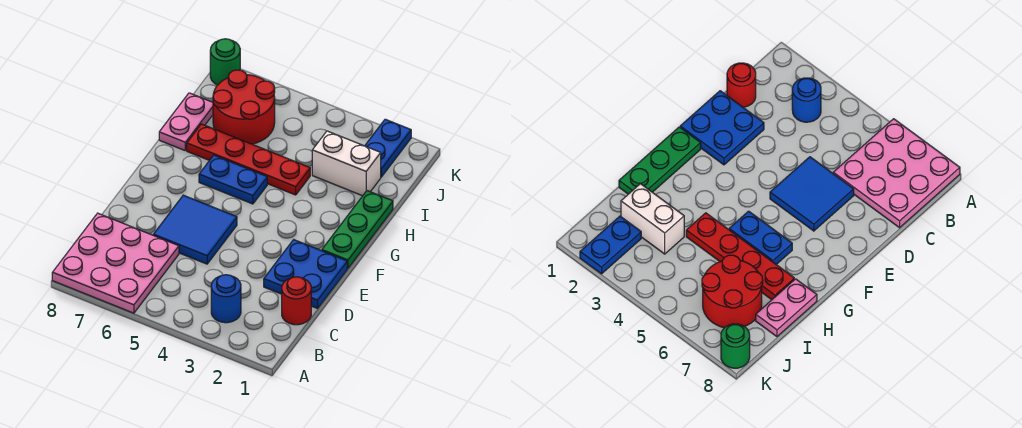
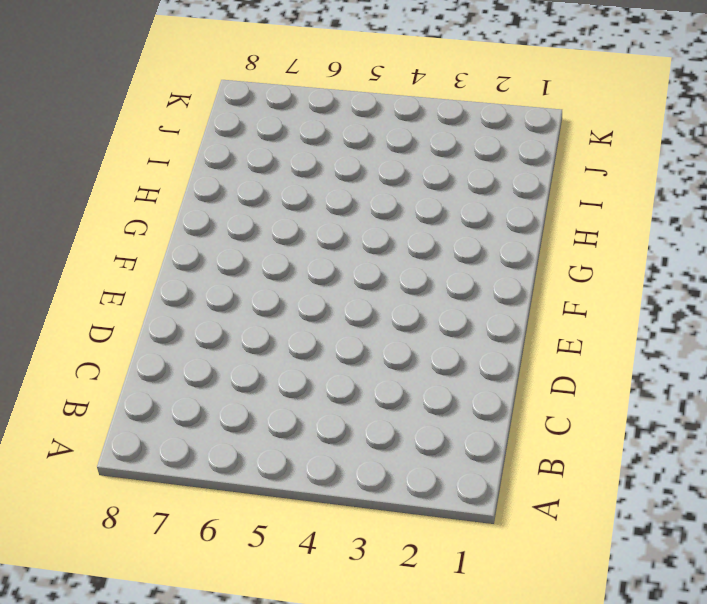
none -> pink plate A6:C8 level 1
none -> blue round brick B3 level 1
none -> red round brick C1 level 1

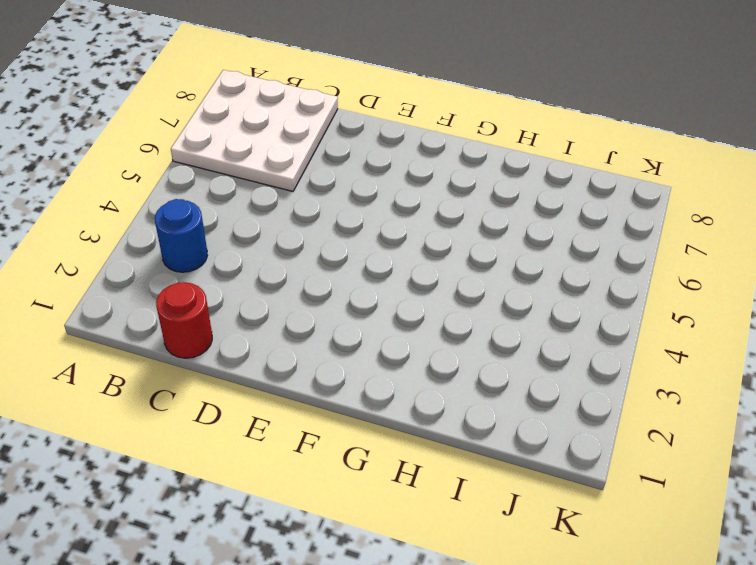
white plate A6:C8 level 1 -> pink plate A6:C8 level 1
none -> blue plate D1:E2 level 1
none -> blue tile D5:E6 level 1
none -> green plate F1:H1 level 1

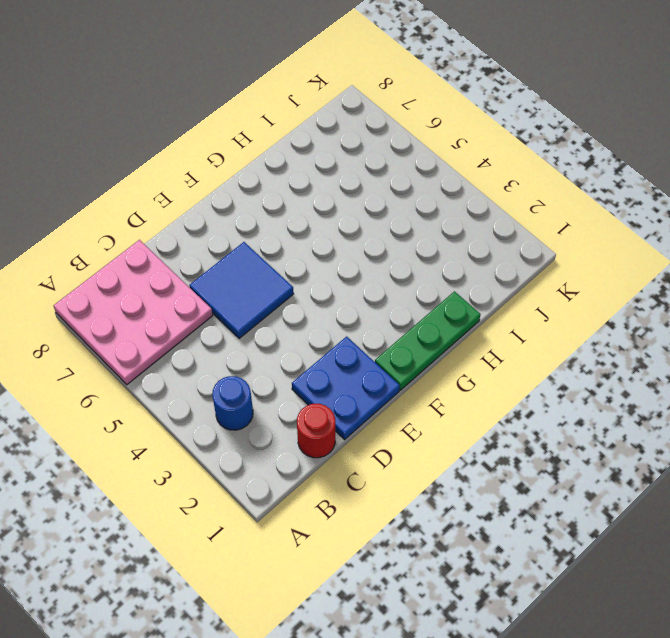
none -> blue plate G5:G6 level 1
none -> red plate H4:H7 level 1
none -> pink plate H8:I8 level 1

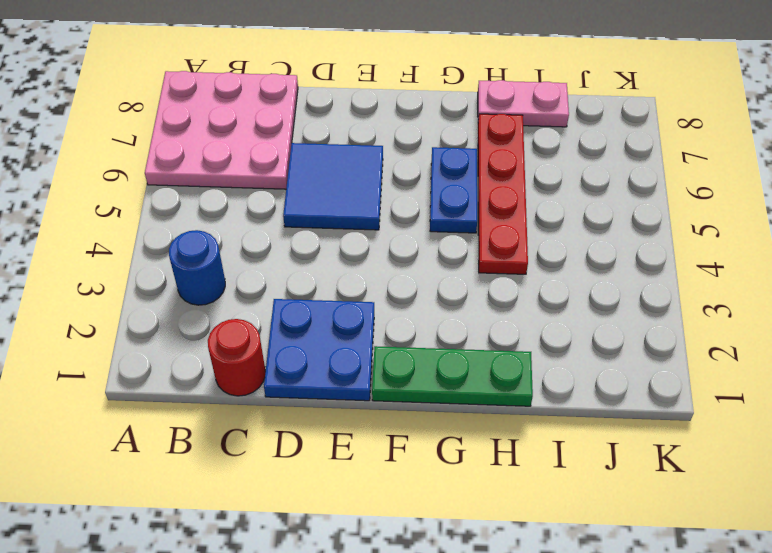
none -> white brick I2:I3 level 1
none -> red round brick I6:J7 level 1
none -> blue plate J2:K2 level 1

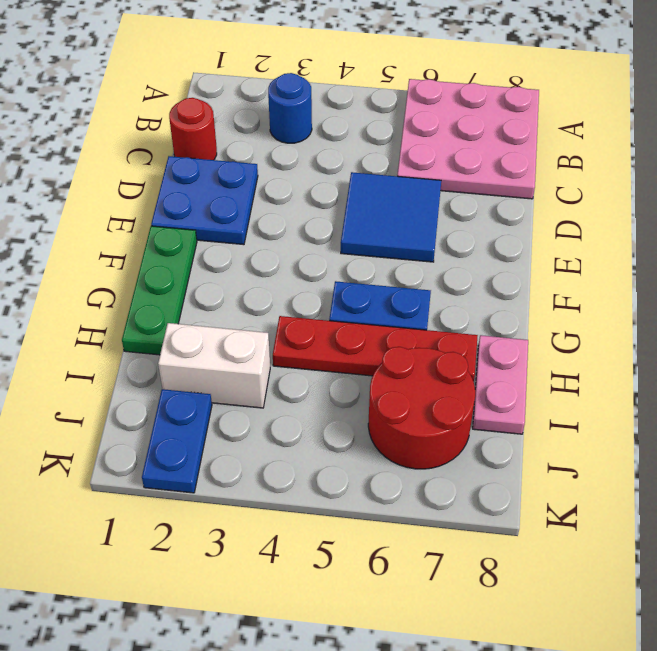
none -> green round brick K8 level 1

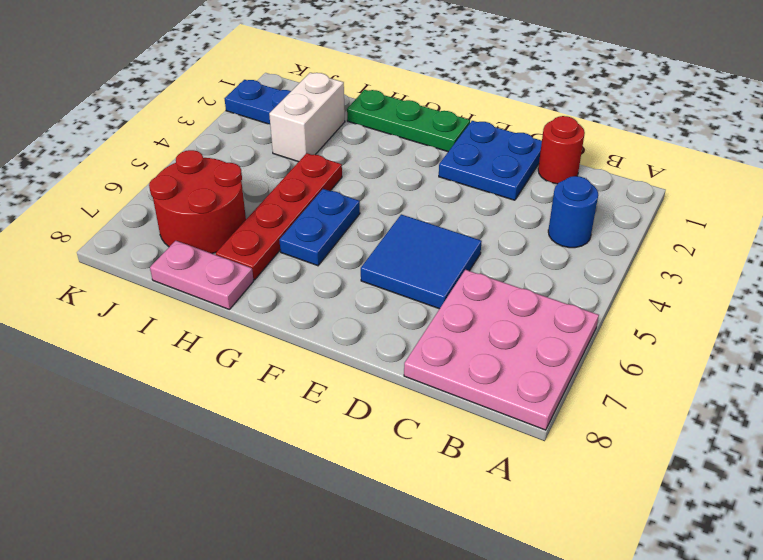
none -> green round brick K8 level 1

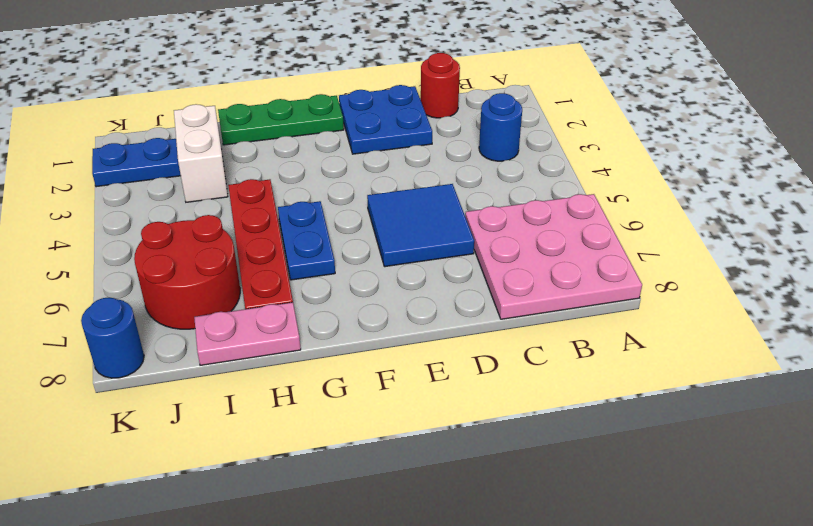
blue round brick K8 level 1 -> green round brick K8 level 1

